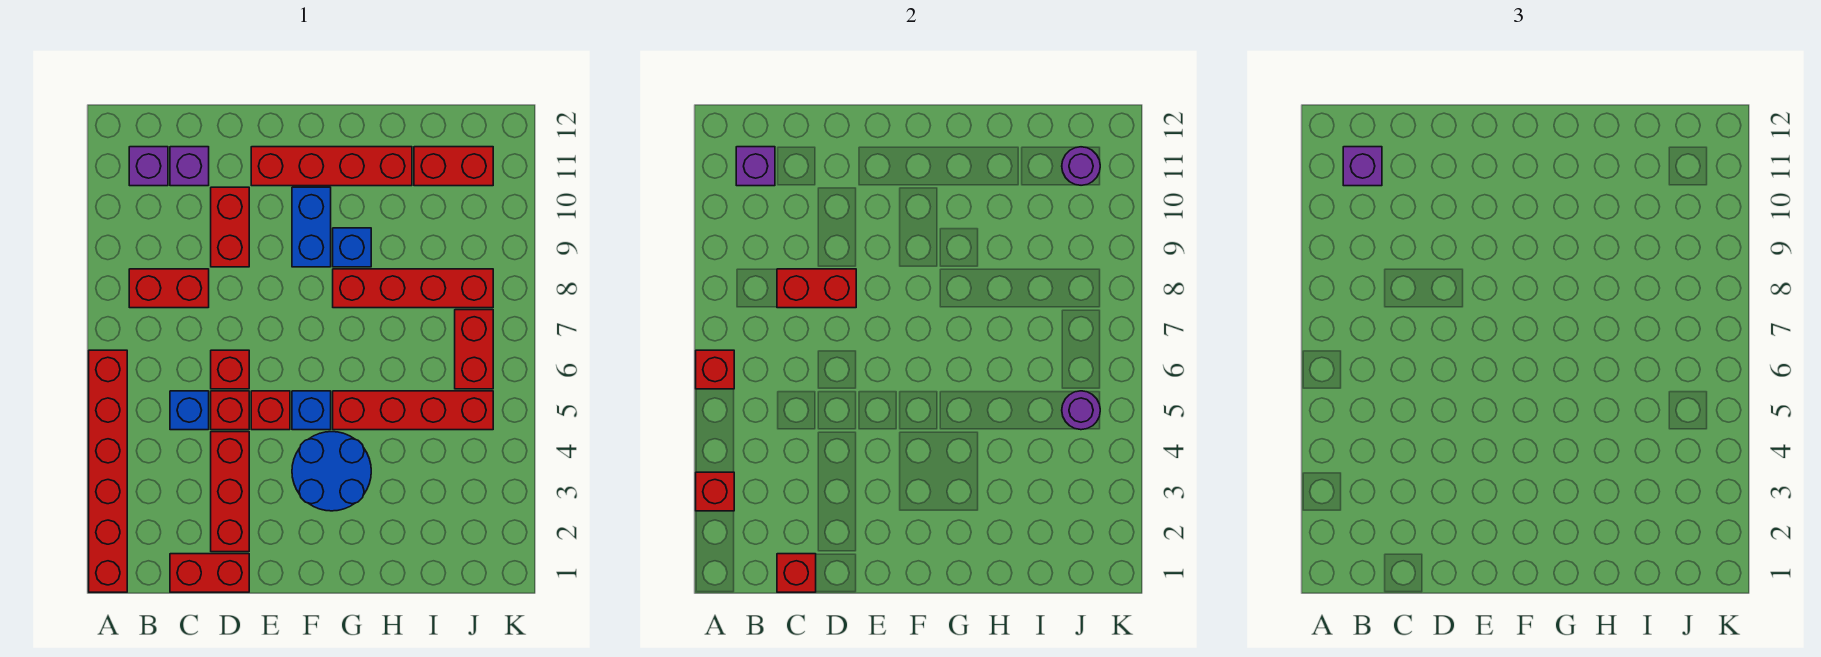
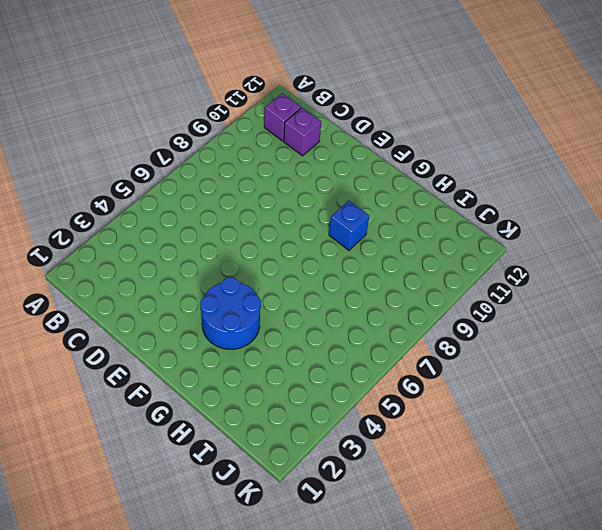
none -> red brick A1:A6 level 1
none -> red brick B8:C8 level 1
none -> red brick C1:D1 level 1

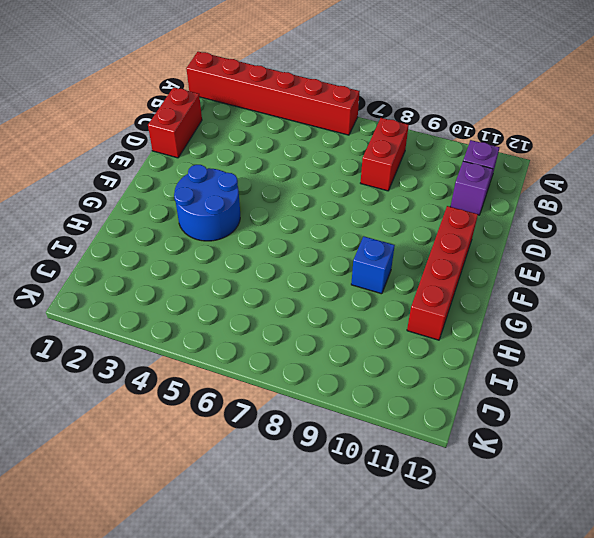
none -> blue brick C5 level 1
none -> red brick D2:D4 level 1
none -> red brick D5 level 1

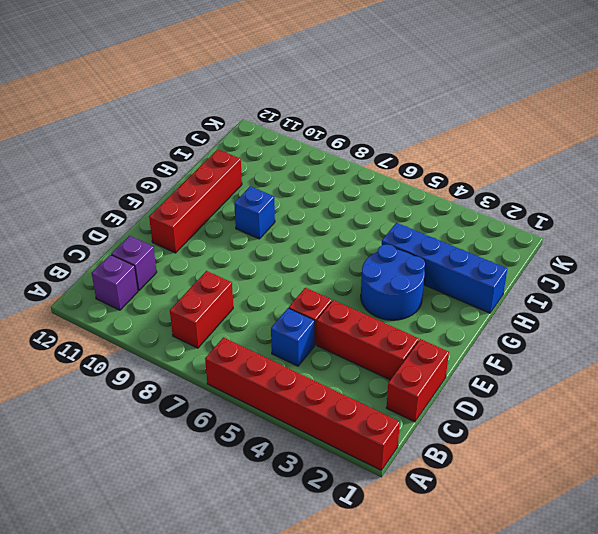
blue brick H1:H4 level 1 -> none
none -> red brick D6 level 1
none -> red brick D9:D10 level 1
none -> red brick E5 level 1

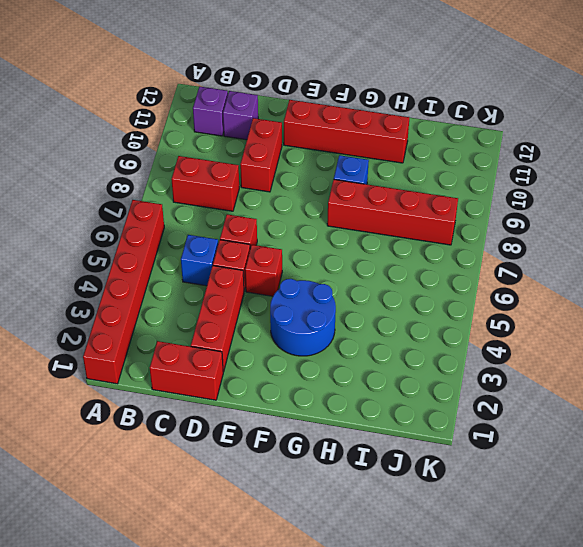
none -> blue brick F5 level 1
none -> blue brick F9:F10 level 1
none -> red brick G5:J5 level 1

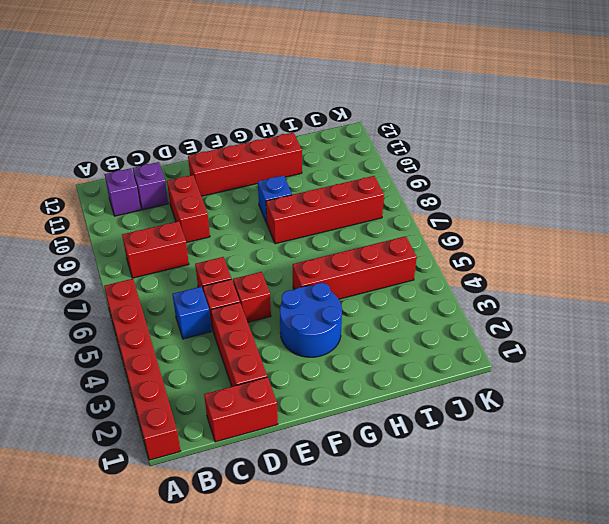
none -> blue brick F5 level 1
none -> blue brick F9:F10 level 1
none -> red brick I11:J11 level 1

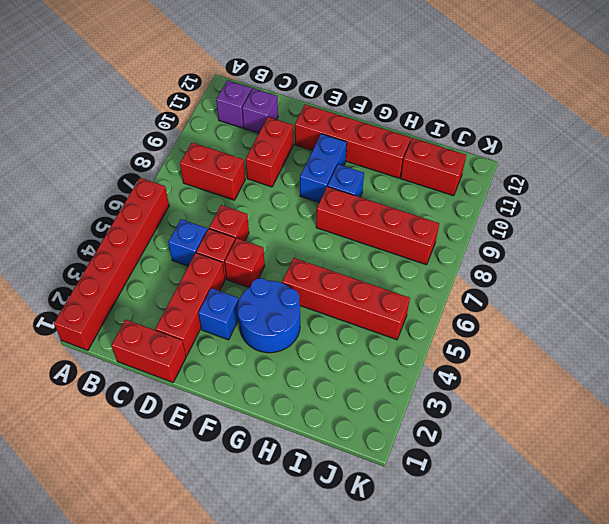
blue brick E3 level 1 -> blue brick F5 level 1
none -> red brick J6:J7 level 1
none -> red brick A3 level 2
none -> red brick A6 level 2

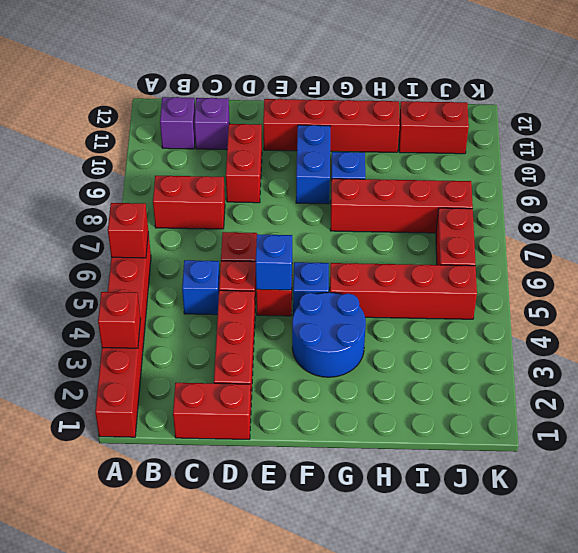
blue brick E5 level 2 -> none
none -> purple brick B11 level 2
none -> red brick C1 level 2
none -> red brick C8:D8 level 2

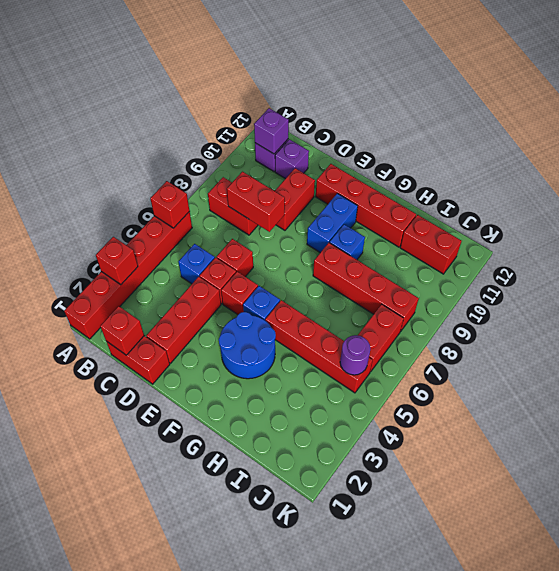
none -> purple round brick J11 level 2
none -> purple brick B11 level 3

